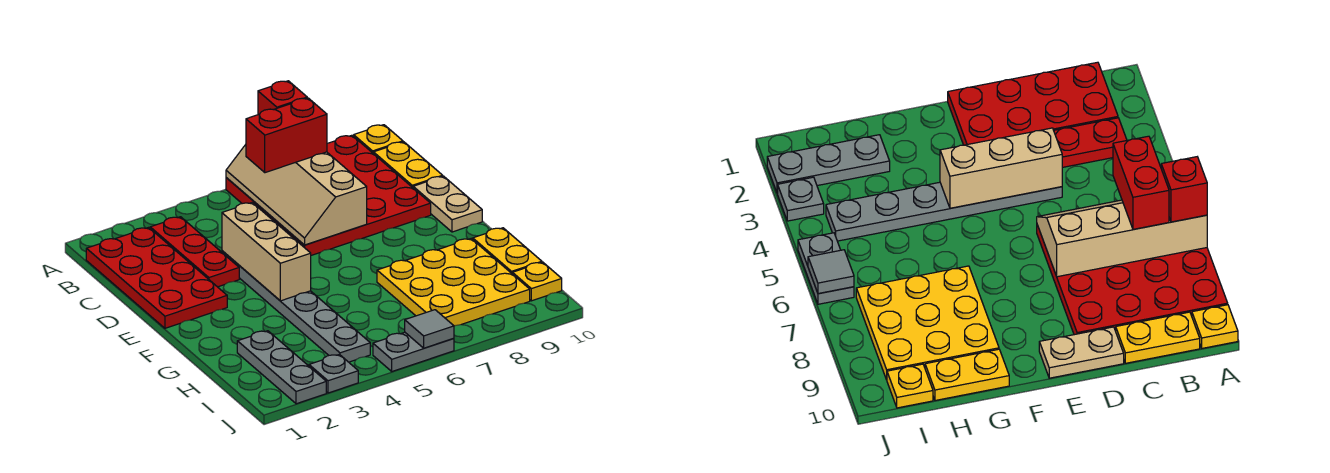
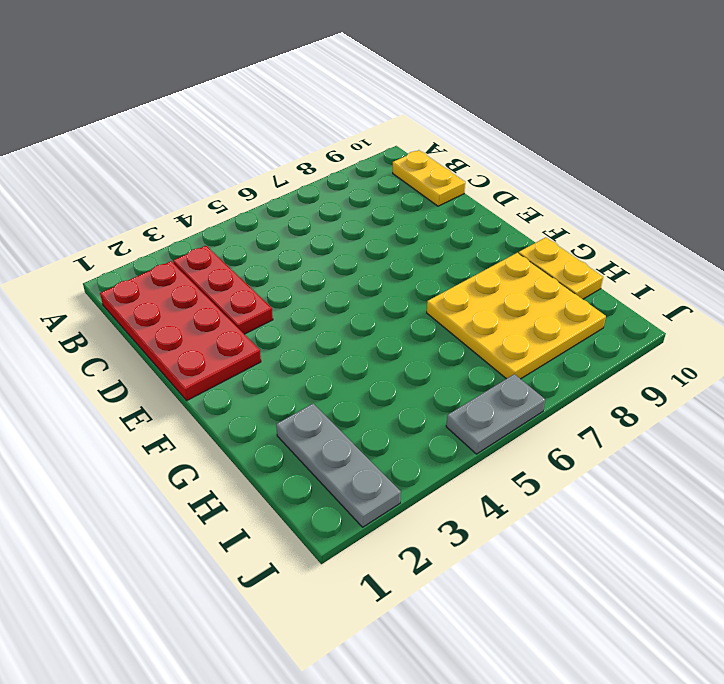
none -> red plate A6:D9 level 1
none -> yellow plate A10 level 1
none -> grey plate D4:I4 level 1

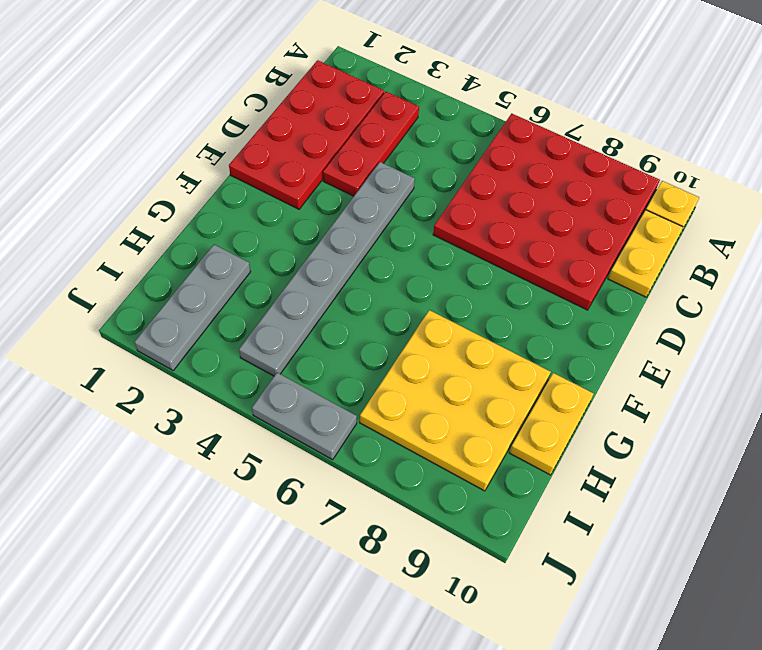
none -> tan plate D10:E10 level 1
none -> yellow plate I10 level 1
none -> grey plate J3 level 1

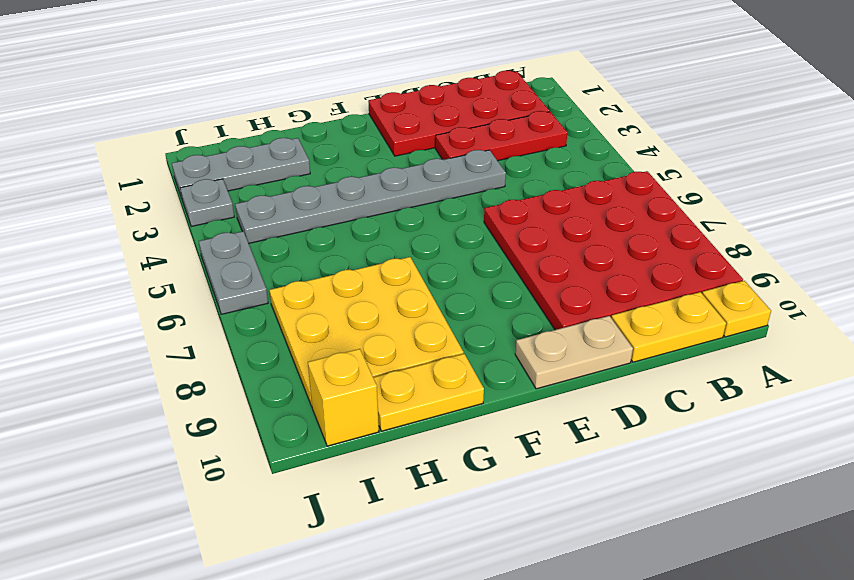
yellow brick I10 level 1 -> yellow plate I10 level 1
none -> tan slope A6:D7 level 2 top 7
none -> tan brick D4:F4 level 2
none -> grey tile J6 level 2

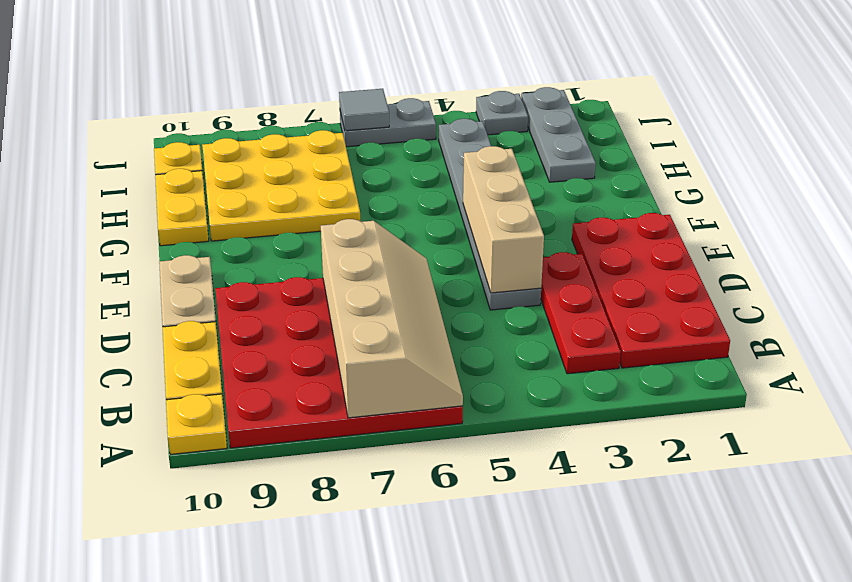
none -> red brick A7 level 3
none -> red brick B6:B7 level 3

